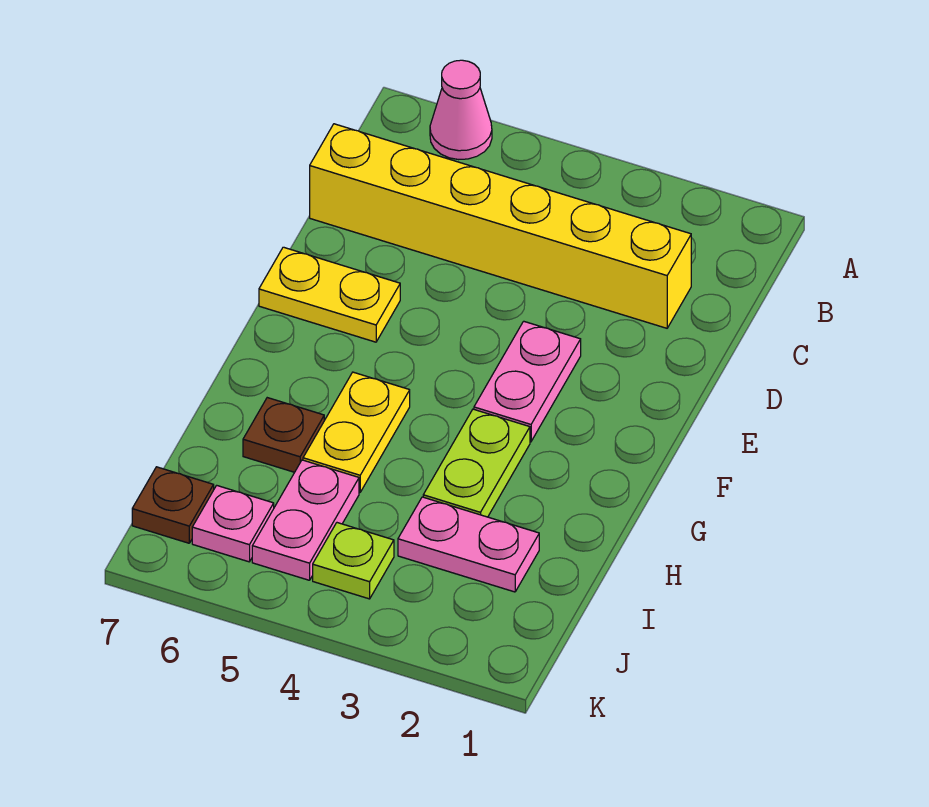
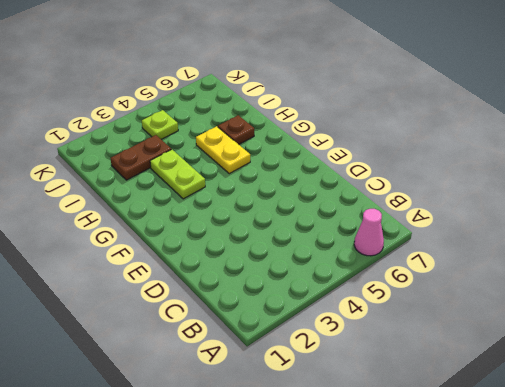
brown plate I2:I3 level 1 -> pink plate I2:I3 level 1
none -> yellow brick C2:C7 level 1
none -> pink plate E3:F3 level 1
none -> yellow plate E6:E7 level 1

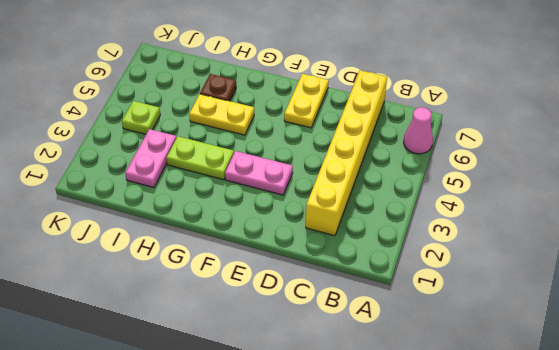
none -> pink plate I5:J5 level 1
none -> pink plate J6 level 1
none -> brown plate J7 level 1

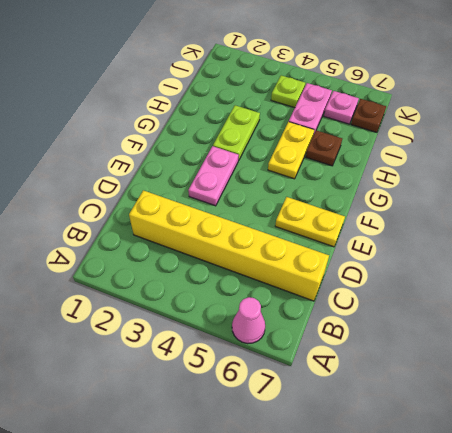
none -> pink plate I2:I3 level 1

